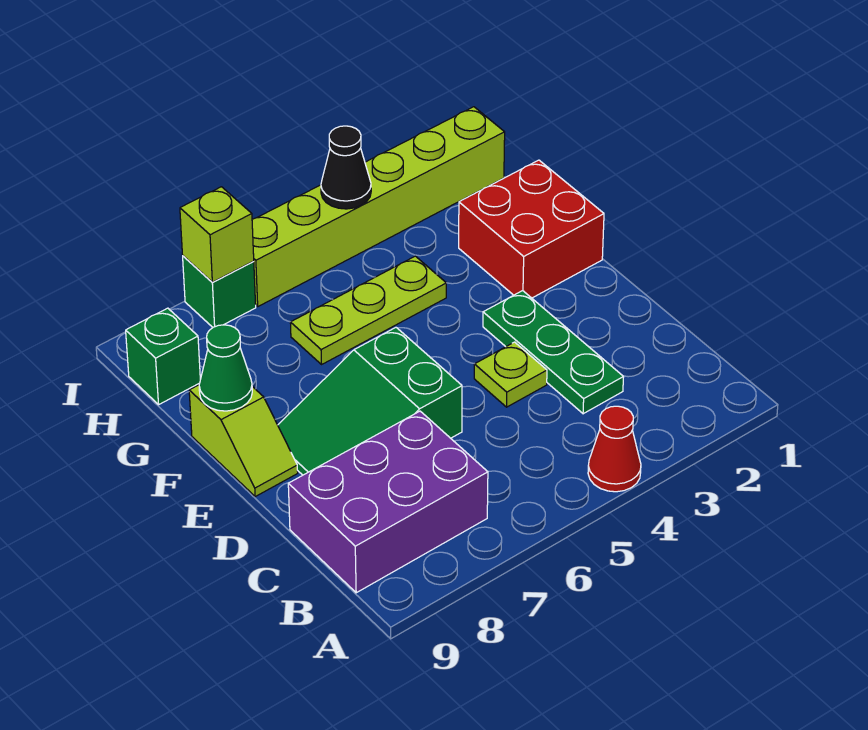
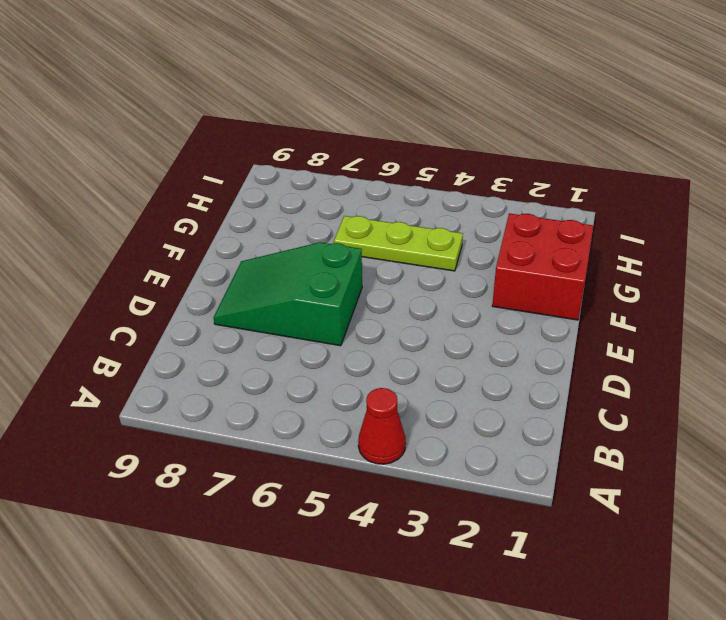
none -> purple brick B7:C9 level 1
none -> green plate C3:E3 level 1
none -> lime plate D4 level 1

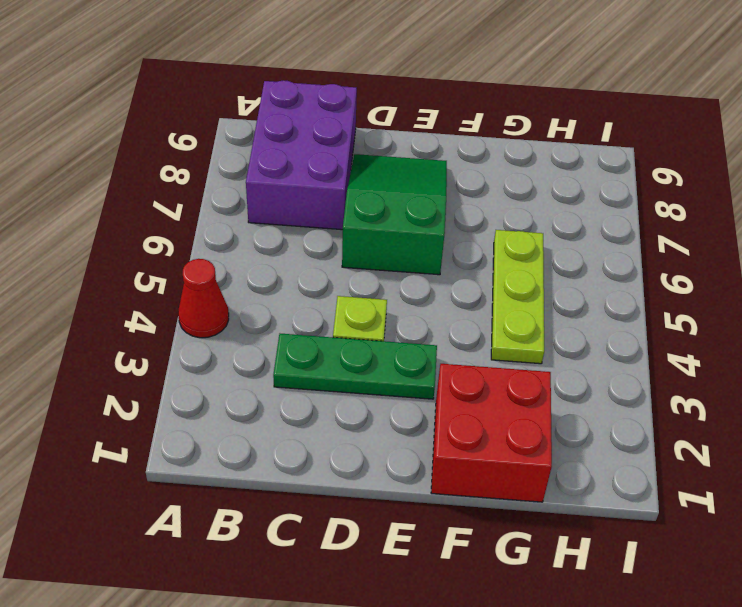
none -> lime slope E9:F9 level 1 top F
none -> green brick H9 level 1
none -> lime brick I1:I6 level 1

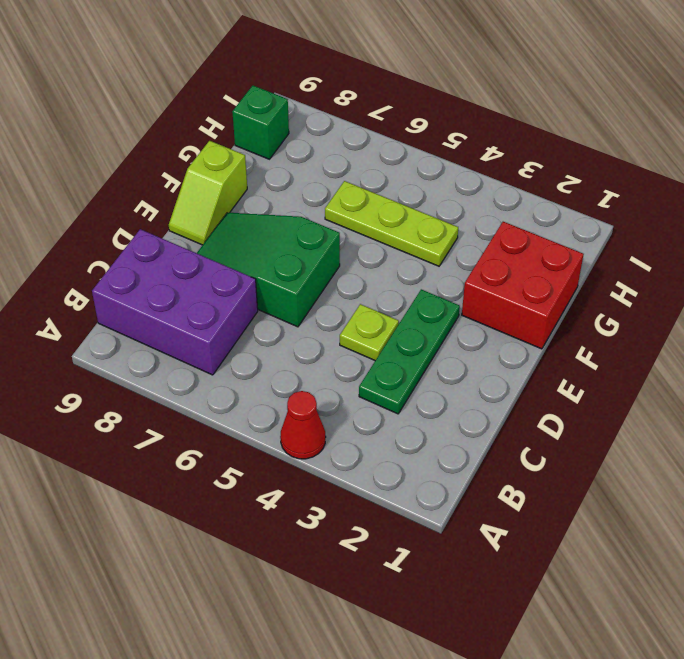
none -> lime brick I1:I6 level 1
none -> green brick I7 level 1
none -> green cone F9 level 2

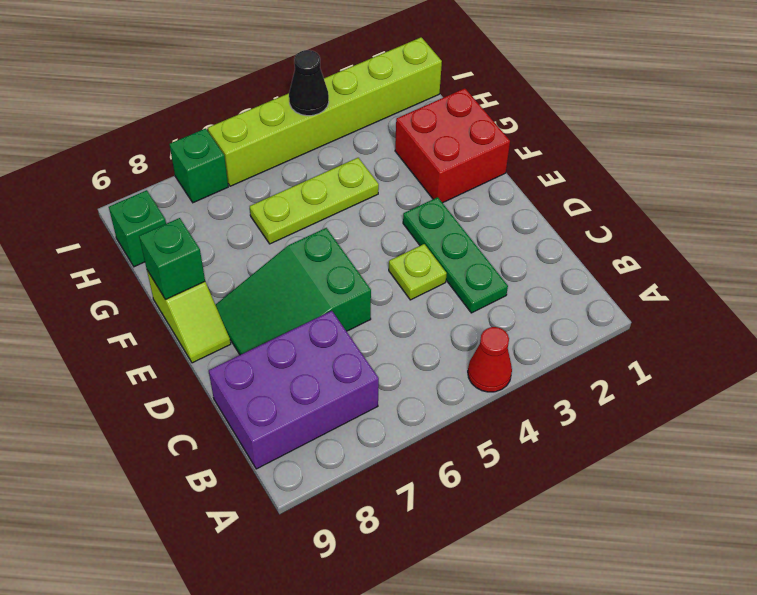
green brick F9 level 2 -> green cone F9 level 2
none -> lime brick I7 level 2

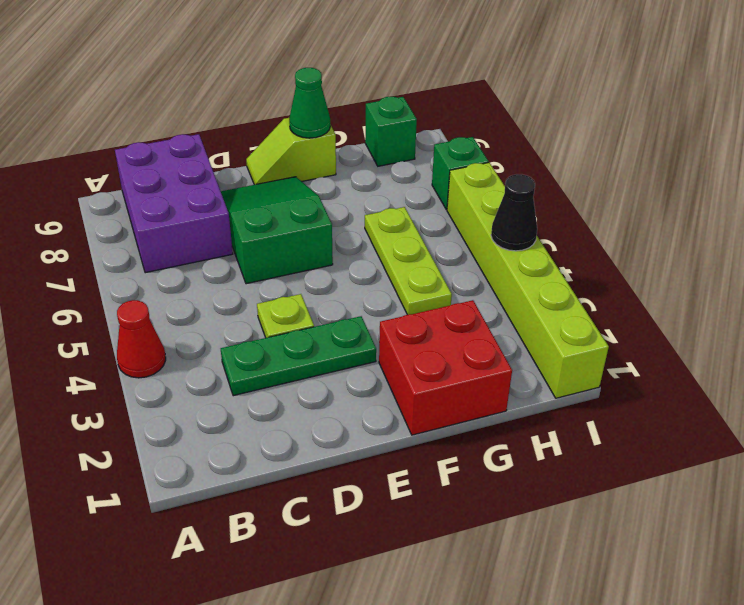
none -> lime brick I7 level 2

